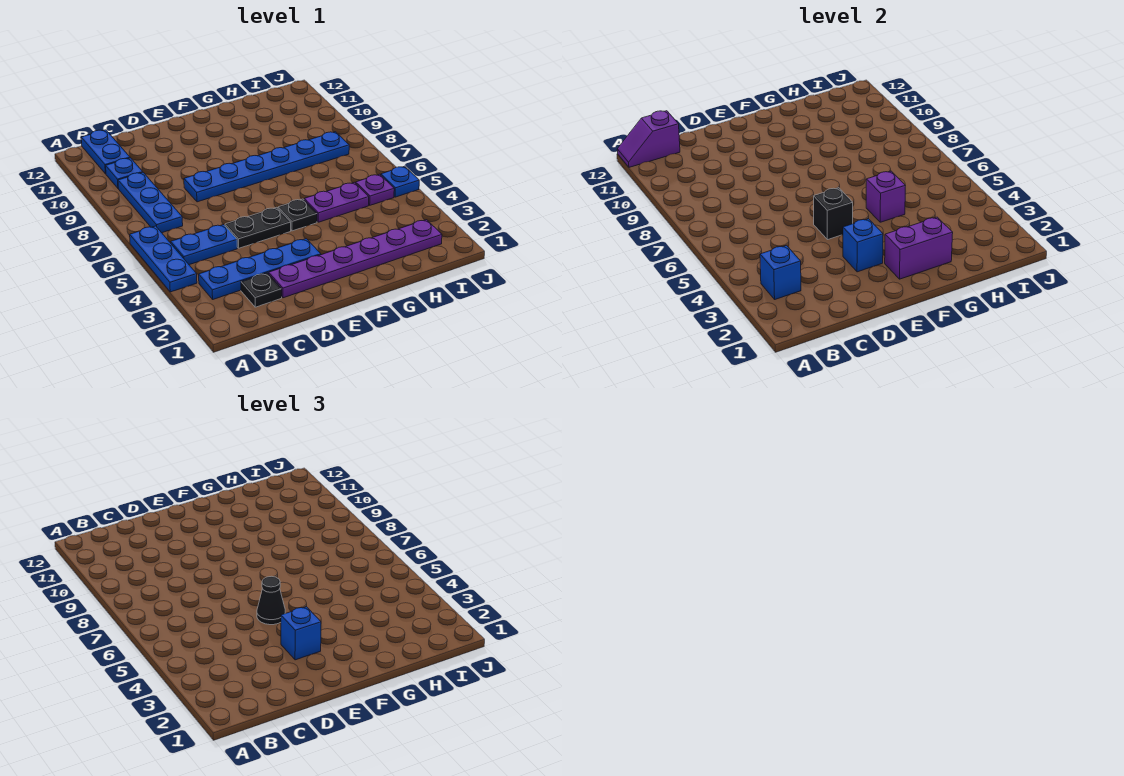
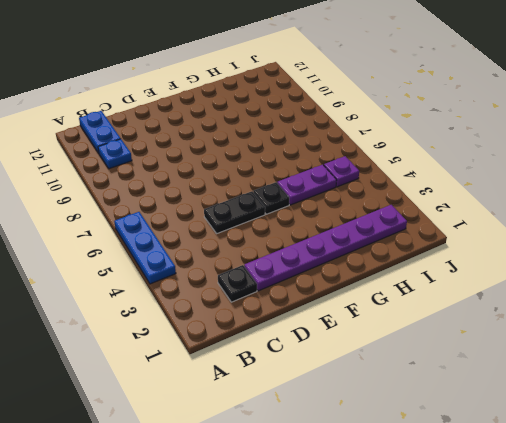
none -> blue plate B3:E3 level 1
none -> blue plate B5:C5 level 1
none -> blue plate B7:B9 level 1

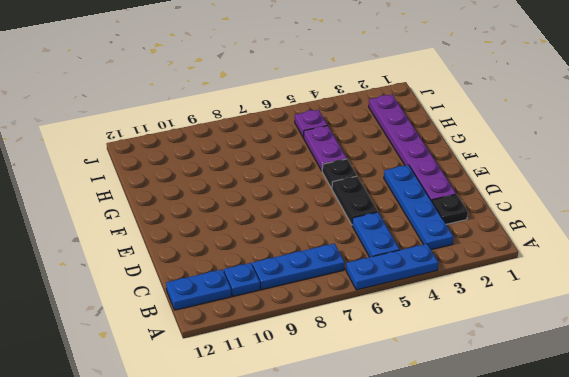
none -> blue plate D8:I8 level 1
none -> blue plate J5 level 1
none -> purple slope A12:B12 level 2 top B

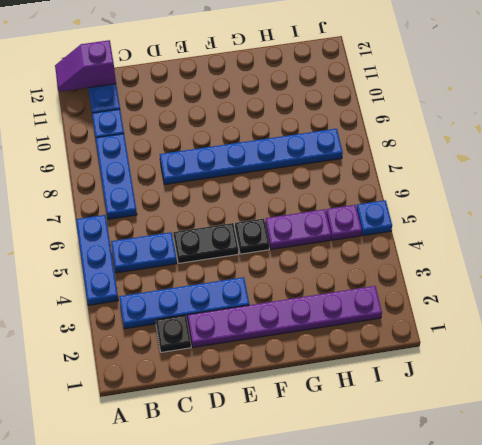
none -> blue brick B3 level 2
none -> blue brick E3 level 2
none -> black brick E5 level 2

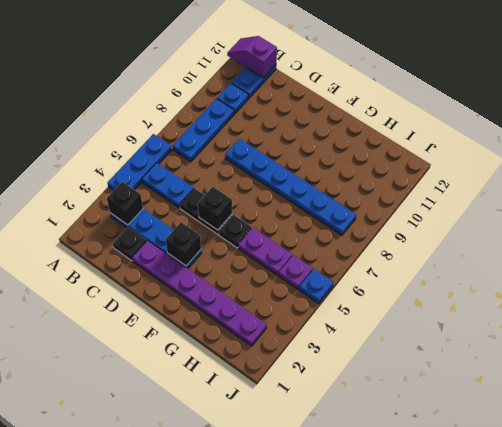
black brick B3 level 2 -> blue brick B3 level 2
black brick E3 level 2 -> blue brick E3 level 2
none -> purple brick F2:G2 level 2
none -> purple brick G5 level 2
none -> blue brick E3 level 3

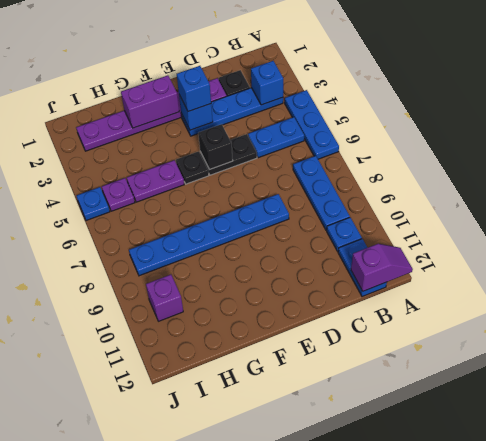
purple brick I10 level 1 -> purple brick G5 level 2
none -> black cone E5 level 3

